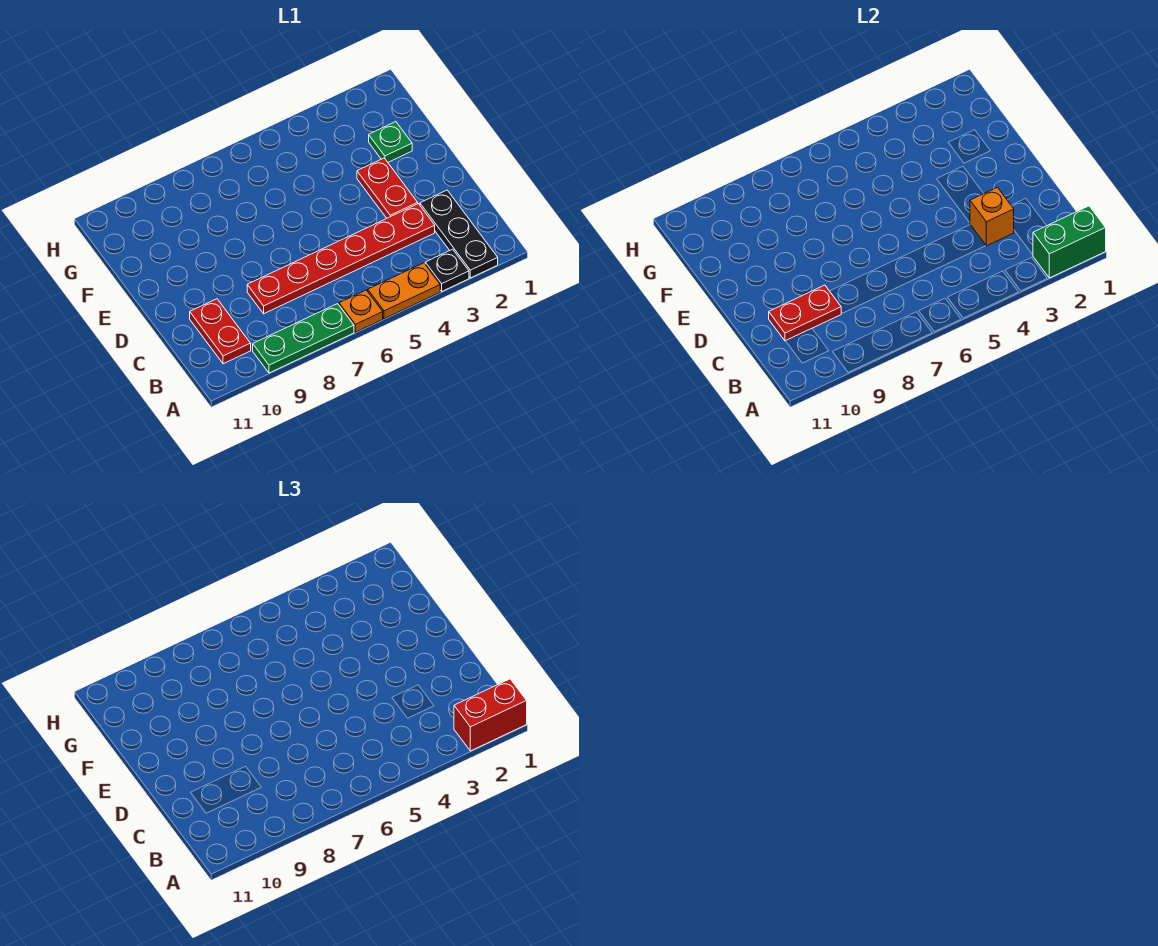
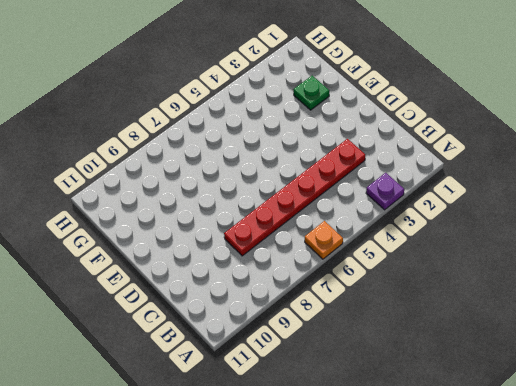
purple plate A3 level 1 -> black plate A3 level 1
none -> black plate A2:C2 level 1
none -> orange plate A4:A5 level 1
none -> green plate A7:A9 level 1

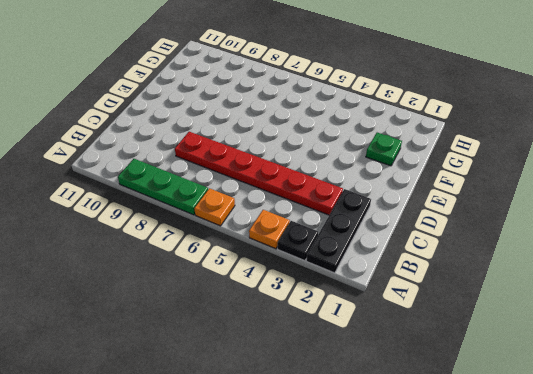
orange plate A4 level 1 -> orange plate A4:A5 level 1
none -> red plate B10:C10 level 1
none -> red plate D3:E3 level 1
none -> green brick A1:A2 level 2

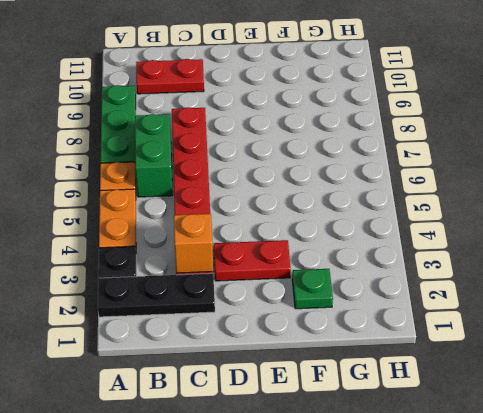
green brick B6:B7 level 1 -> green brick A1:A2 level 2
none -> red plate C9:C10 level 2
none -> red brick A1:A2 level 3

